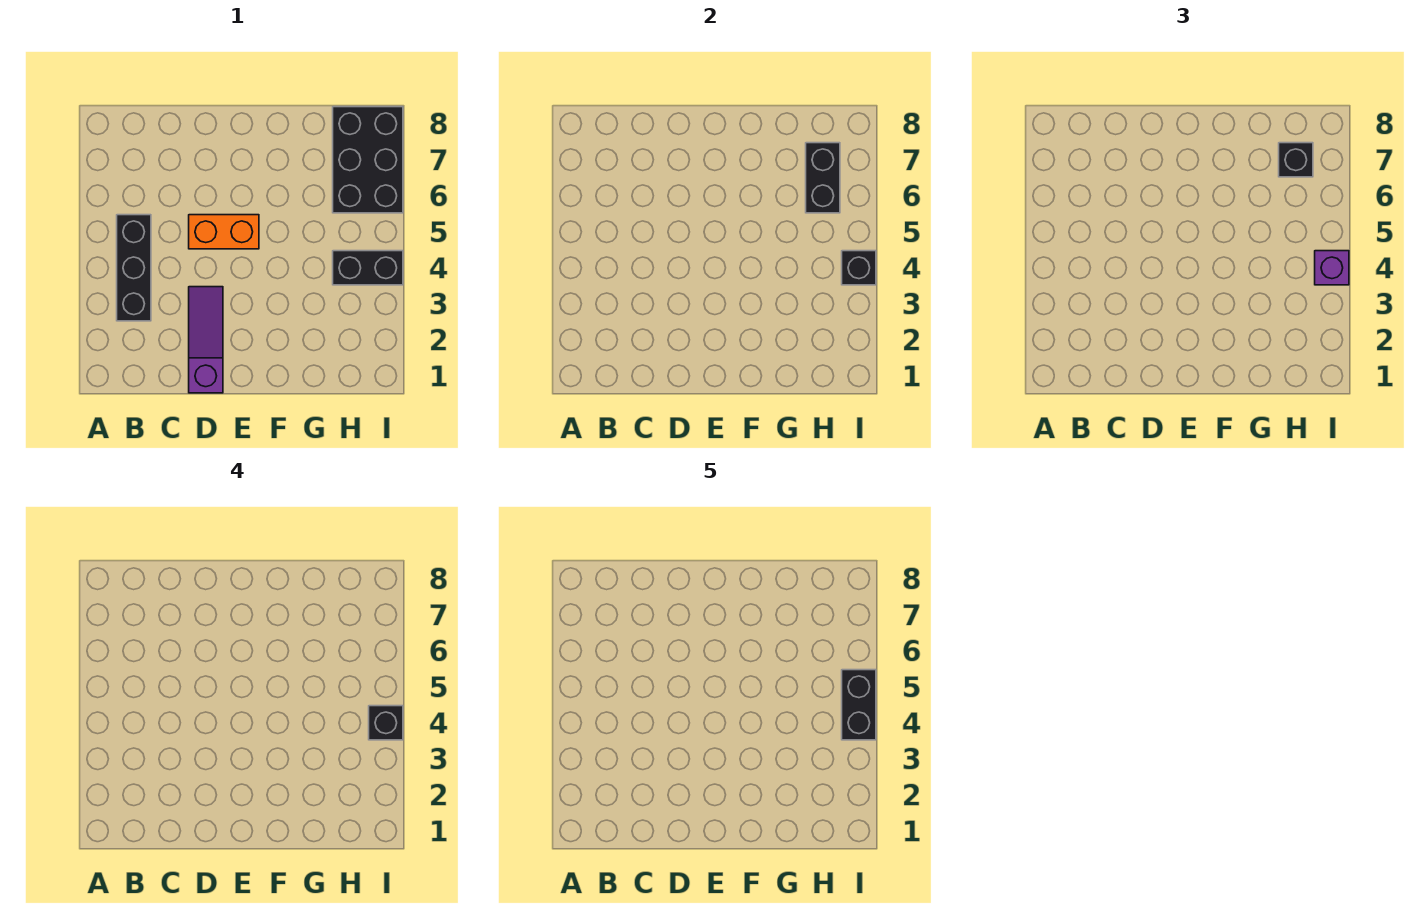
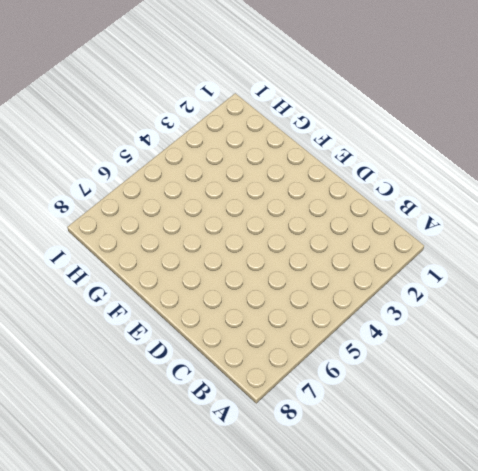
none -> black brick B3:B5 level 1
none -> purple slope D1:D3 level 1 top 1

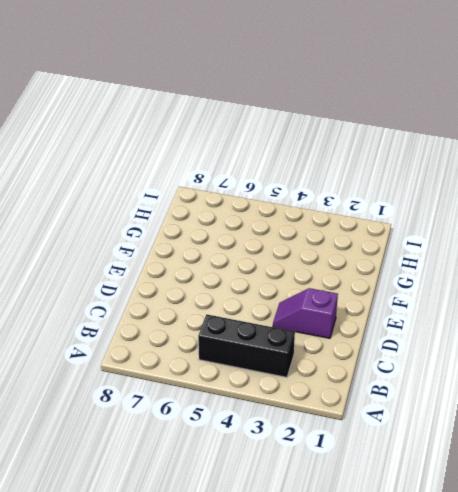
purple slope D2:D3 level 1 top 2 -> purple slope D1:D3 level 1 top 1
none -> orange brick D5:E5 level 1
none -> black brick H4:I4 level 1

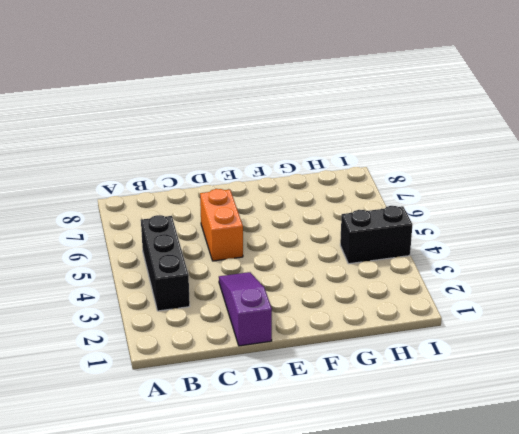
orange brick D5:D6 level 1 -> orange brick D5:E5 level 1
none -> black brick H6:I8 level 1
none -> black brick H6:H7 level 2

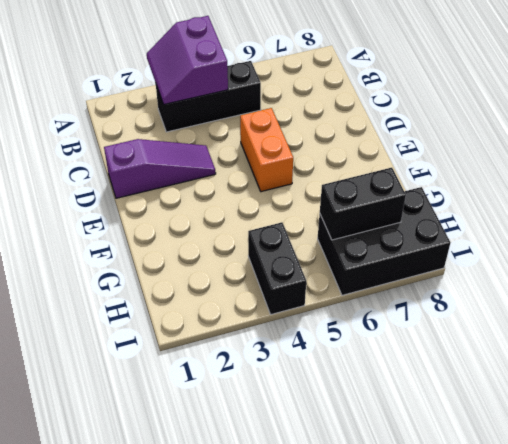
purple slope A3:B4 level 2 top 4 -> none
none -> black brick I4 level 2
none -> black brick H7 level 3

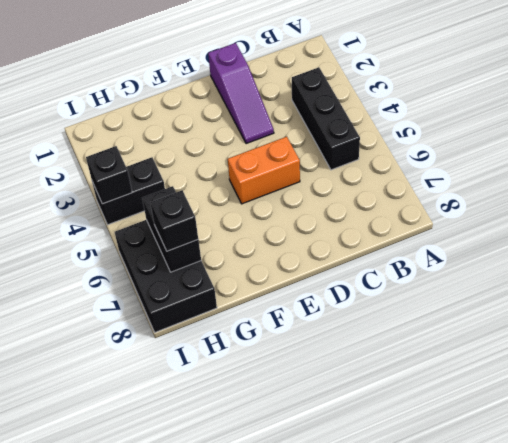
none -> purple brick I4 level 3
none -> black brick I4 level 4

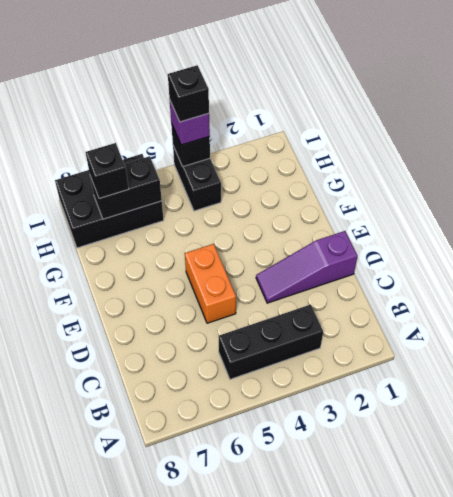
none -> black brick I4:I5 level 5

